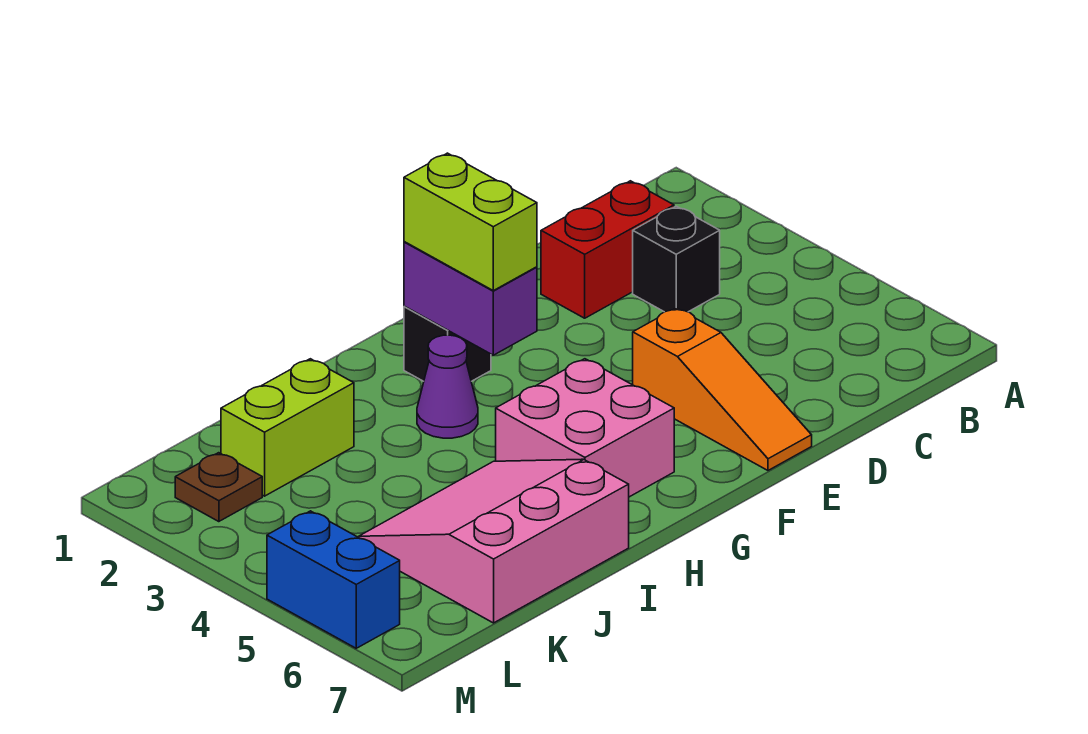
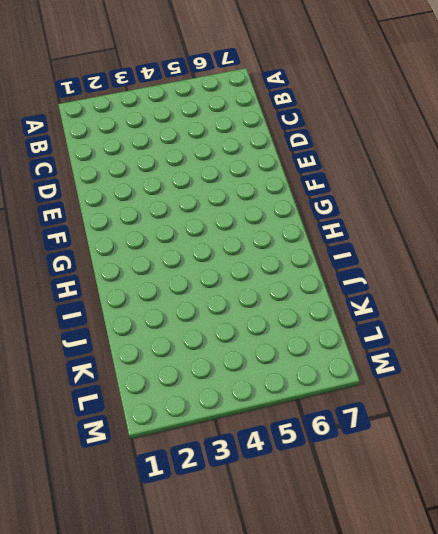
none -> red brick C2:D2 level 1
none -> black brick C3 level 1
none -> orange slope E5:E7 level 1 top 5

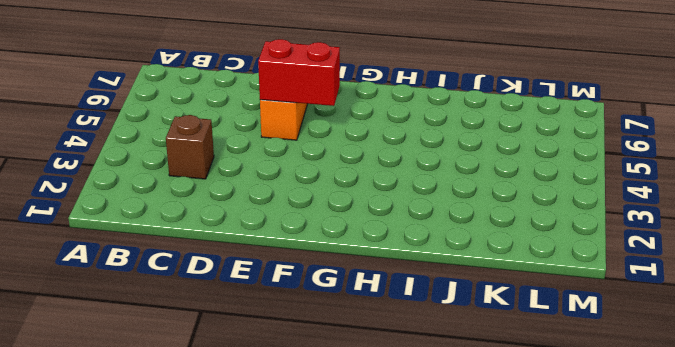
brown brick C3 level 1 -> black brick C3 level 1
red brick E5:F5 level 2 -> red brick C2:D2 level 1
none -> black brick G2 level 1
none -> pink brick G5:H6 level 1
none -> purple cone H3 level 1

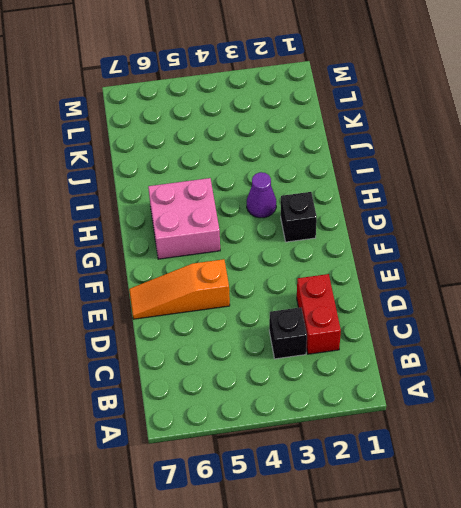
none -> pink slope I5:K7 level 1 top 7
none -> lime brick J2:K2 level 1
none -> brown plate L2 level 1

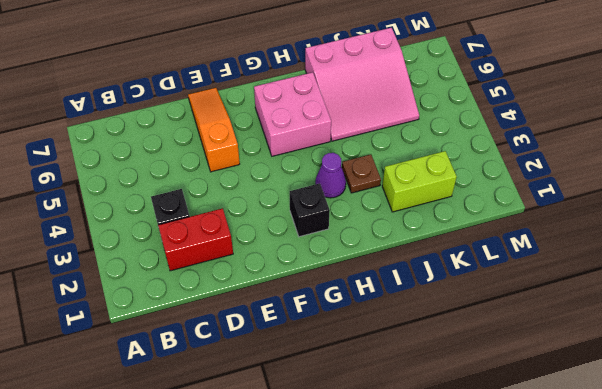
brown plate I3 level 1 -> brown plate L2 level 1
none -> blue brick M5:M6 level 1
none -> purple brick G2:G3 level 2
none -> lime brick G2:G3 level 3

